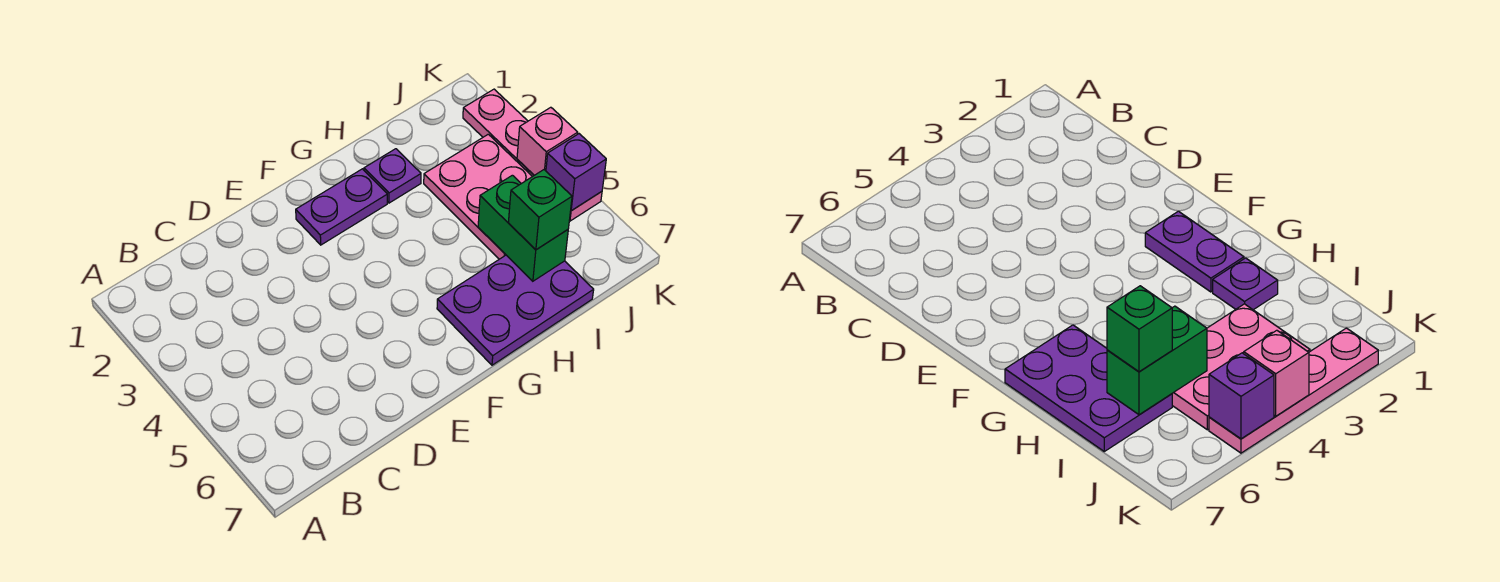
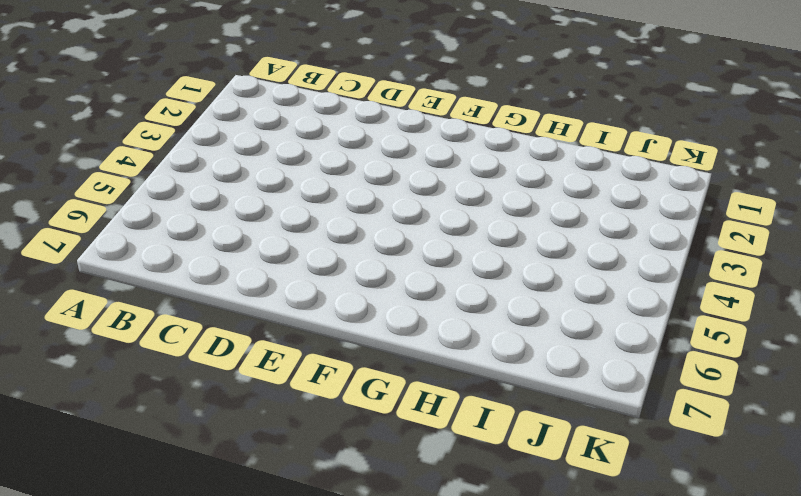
none -> purple plate F2:G2 level 1
none -> purple plate G6:I7 level 1

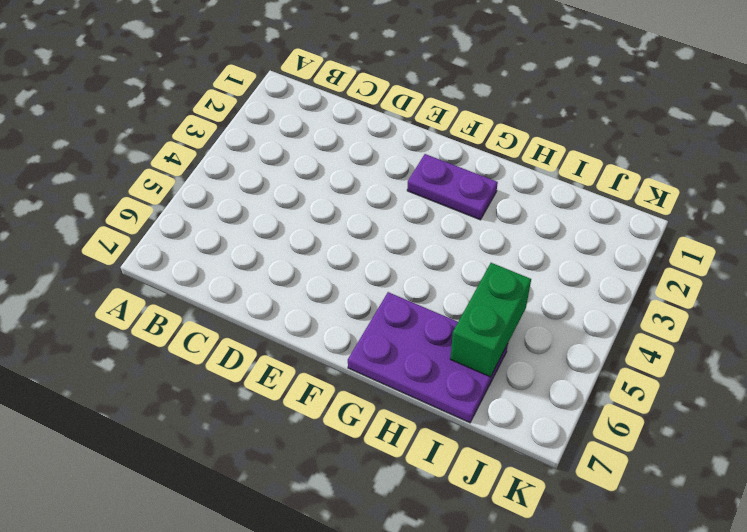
none -> purple plate H2 level 1
none -> pink plate I3:J5 level 1

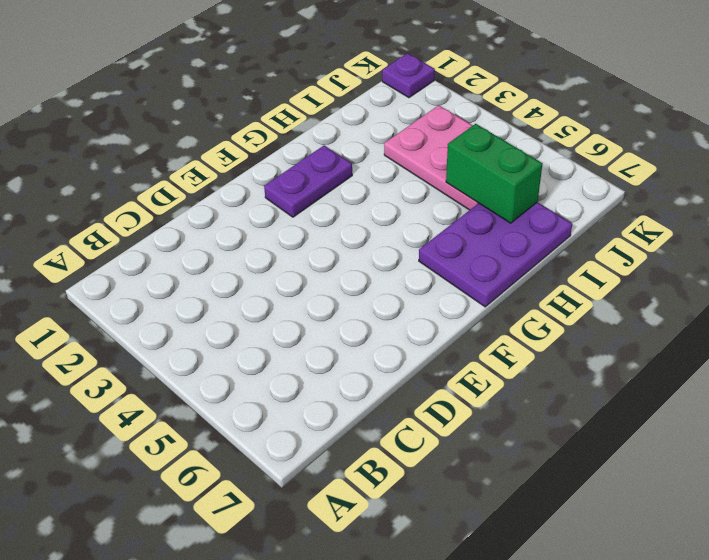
purple plate K1 level 1 -> purple plate H2 level 1
none -> pink plate K2:K5 level 1
none -> pink brick K4 level 2

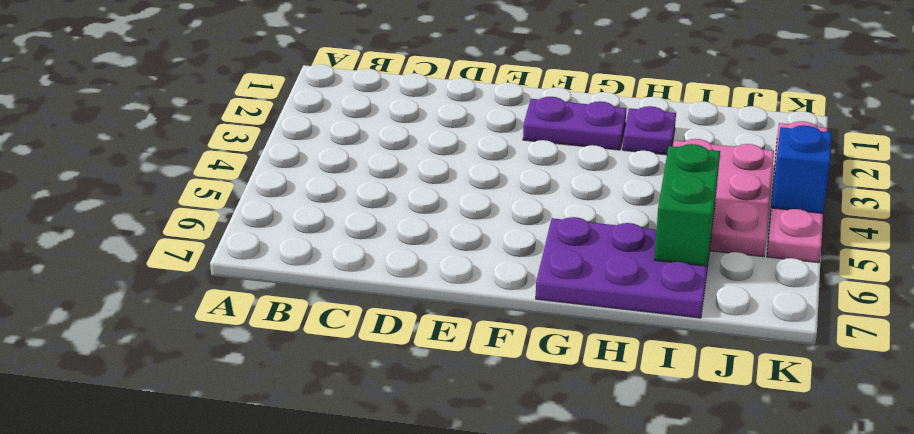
blue brick K4 level 2 -> pink brick K4 level 2
none -> purple brick K5 level 2
none -> green brick I6 level 3

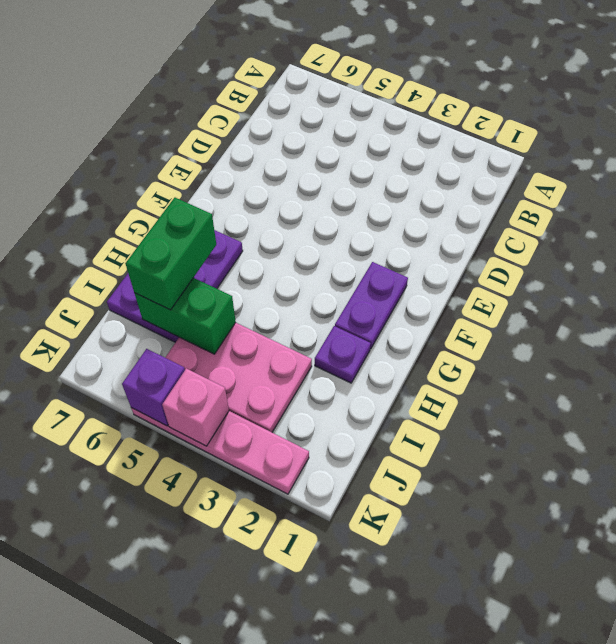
green brick H6:I6 level 3 -> green brick I6 level 3

